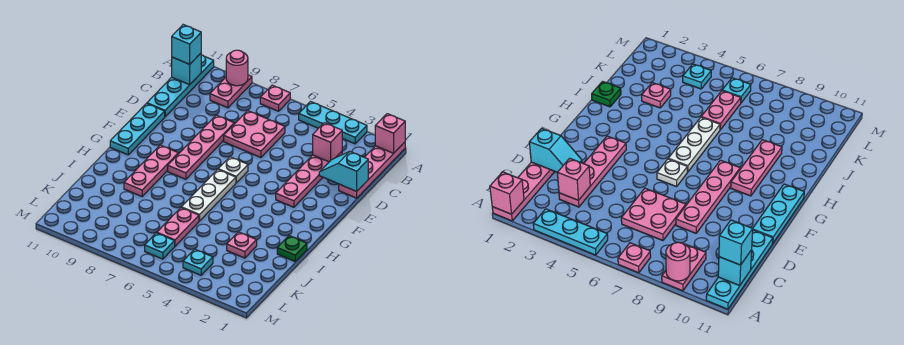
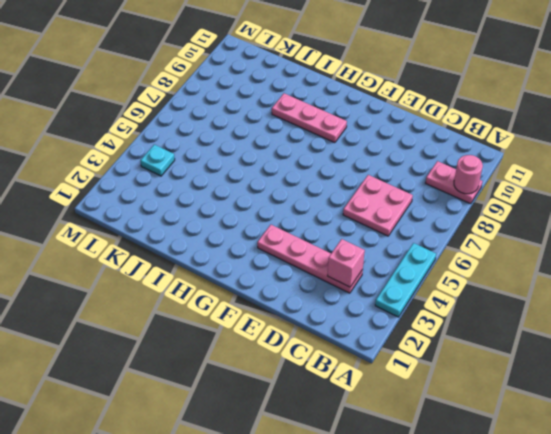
none -> pink plate A1:D1 level 1
none -> pink plate A7 level 1
none -> cyan plate A11:D11 level 1

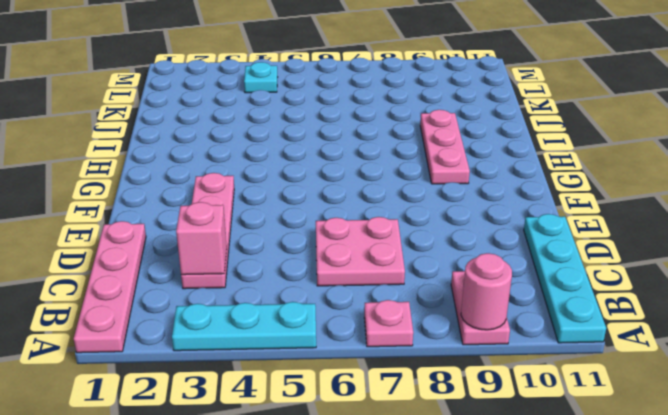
none -> pink plate D8:G8 level 1
none -> cyan plate E11:G11 level 1
none -> white plate F6 level 1

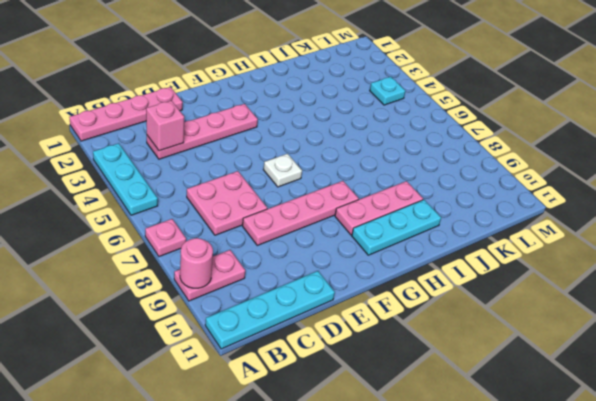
cyan plate G10:I10 level 1 -> cyan plate E11:G11 level 1
none -> white plate G6:I6 level 1
none -> green plate I1 level 1
none -> pink plate J3 level 1

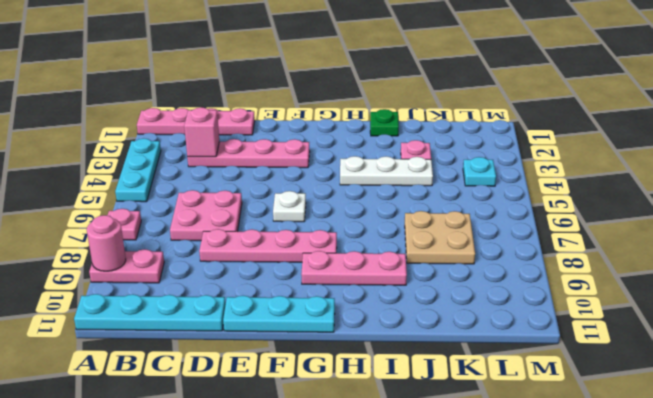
white plate H4:J4 level 1 -> white plate G6:I6 level 1
tan plate J7:K8 level 1 -> none
none -> pink plate J6:K6 level 1
none -> cyan plate L6 level 1
none -> pink brick A1 level 2

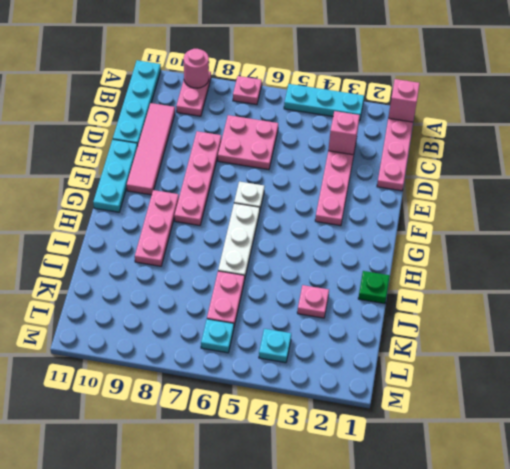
pink tile C10:F10 level 1 -> none
none -> cyan brick B11 level 2
none -> cyan slope D1:D2 level 2 top 1
none -> cyan brick B11 level 3

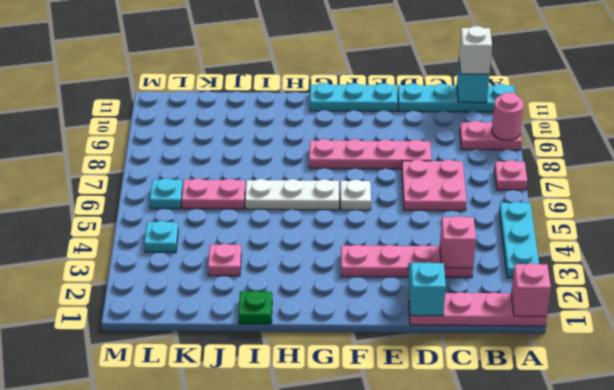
white brick B11 level 3 -> cyan brick B11 level 3
none -> pink plate G9:I9 level 1

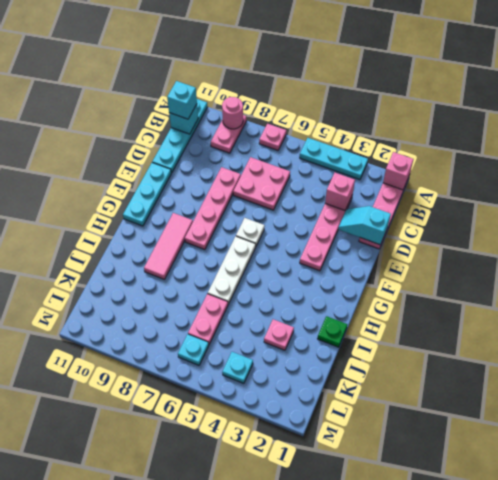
pink tile G9:I9 level 1 -> pink plate G9:I9 level 1

